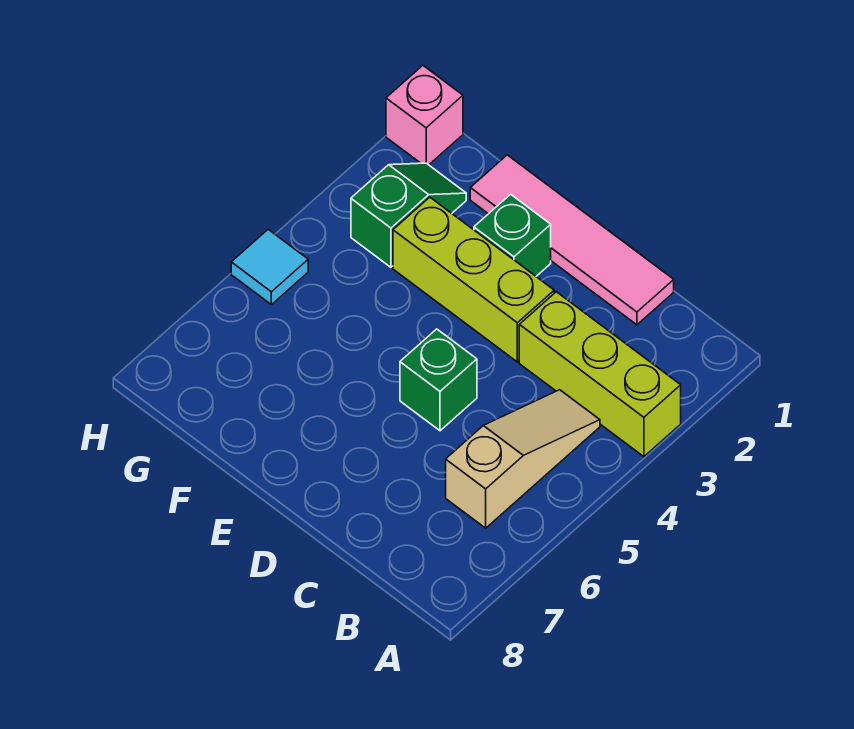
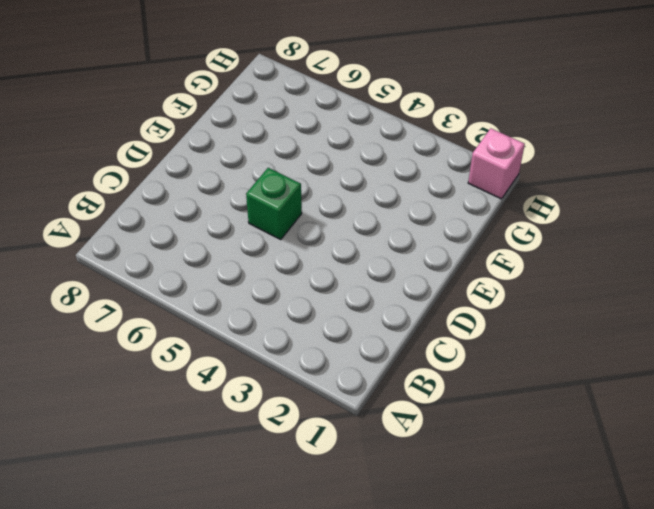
none -> lime brick A3:C3 level 1
none -> tan slope B4:B6 level 1 top 6

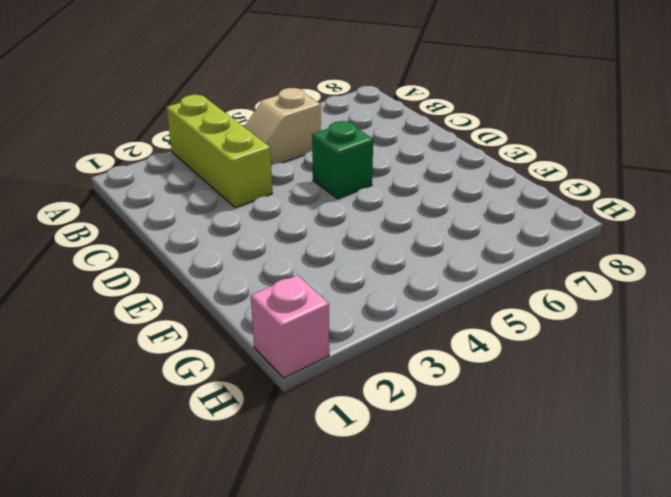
tan slope B4:B5 level 1 top 5 -> tan slope B4:B6 level 1 top 6
none -> pink tile C1:F1 level 1
none -> lime brick D3:F3 level 1

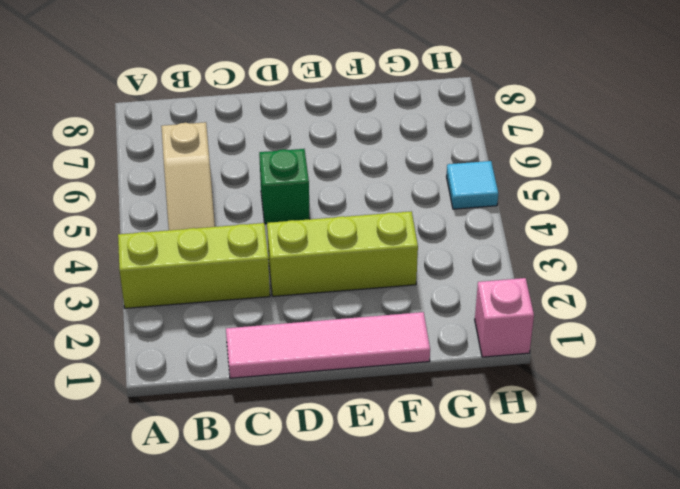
none -> green brick E2 level 1
none -> green slope G2:G3 level 1 top 3

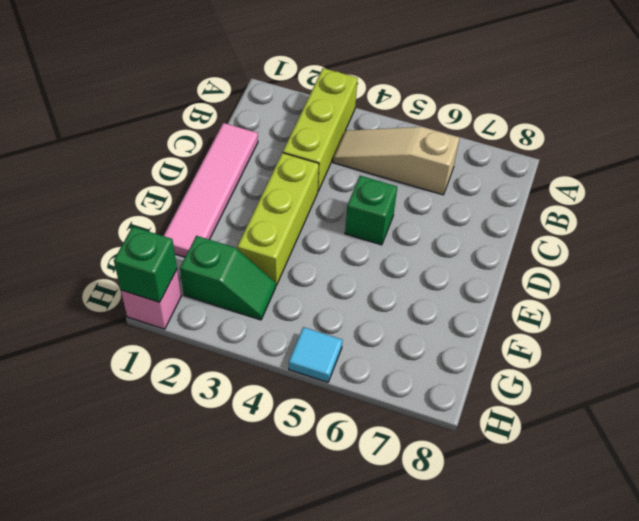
green slope G2:G3 level 1 top 2 -> green slope G2:G3 level 1 top 3
green brick H1 level 2 -> green brick E2 level 1

